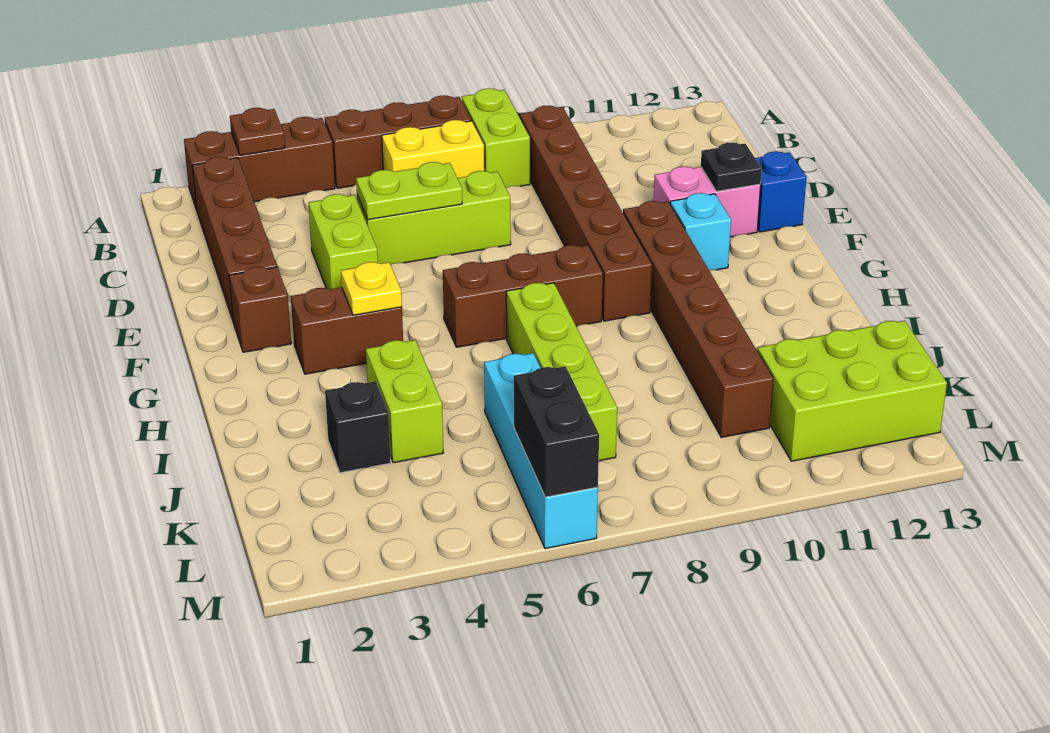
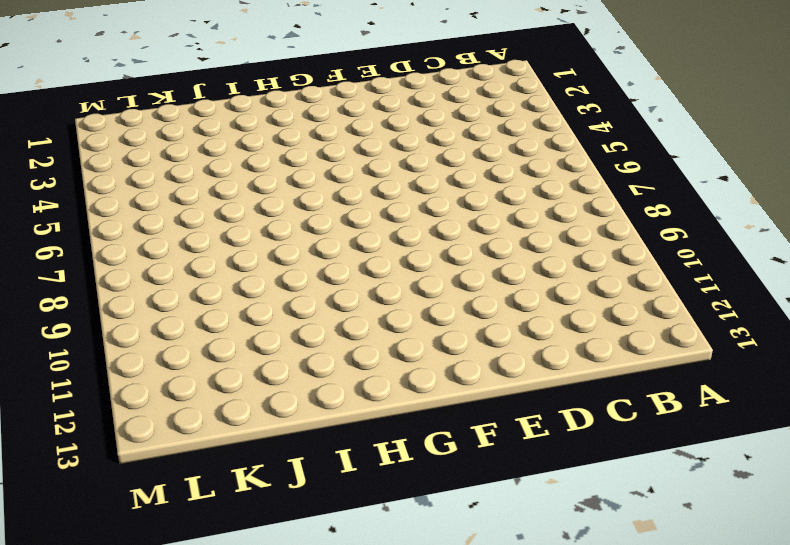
none -> brown brick A2:A4 level 1
none -> brown brick A5:A7 level 1
none -> lime brick A8:B8 level 1

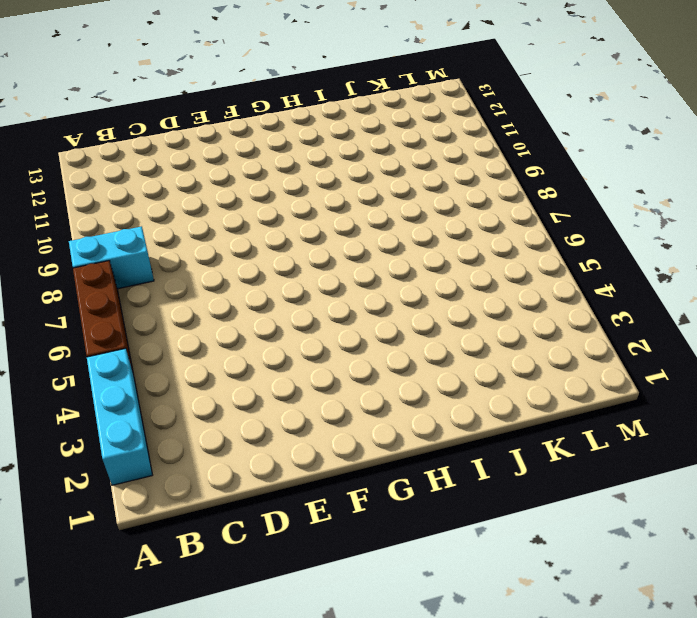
cyan brick A2:A4 level 1 -> brown brick A2:A4 level 1
cyan brick A8:B8 level 1 -> lime brick A8:B8 level 1
none -> brown brick B2:E2 level 1
none -> yellow brick B6:B7 level 1
none -> brown brick B9:G9 level 1

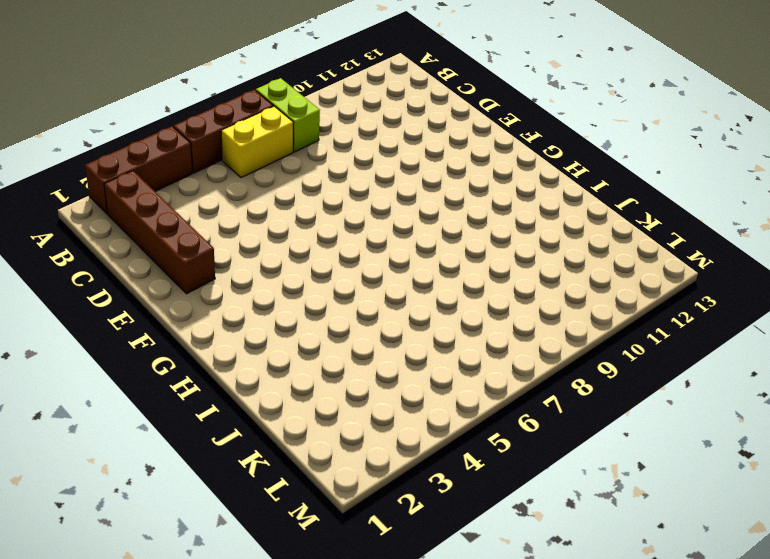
none -> brown brick B9:G9 level 1
none -> lime brick D4:E4 level 1
none -> lime brick D5:D7 level 1

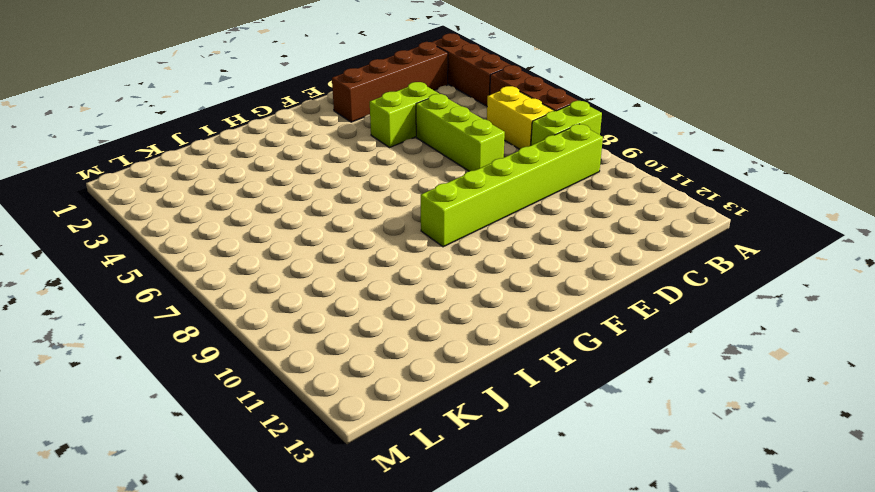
lime brick B9:G9 level 1 -> brown brick B9:G9 level 1
none -> pink brick E11:E12 level 1
none -> blue brick E13 level 1
none -> brown brick F2 level 1

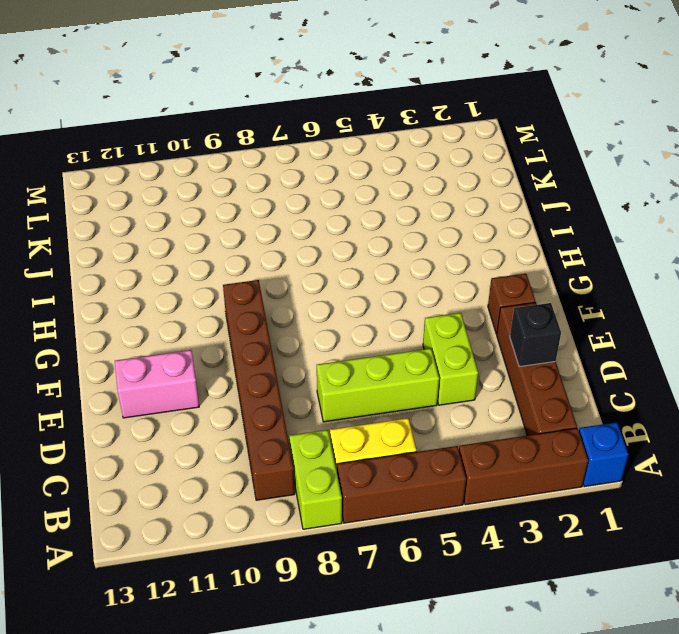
blue brick A1 level 1 -> blue brick E13 level 1
black brick D2 level 2 -> black brick J3 level 1
none -> brown brick F10:K10 level 1
none -> cyan brick F11 level 1
none -> brown brick G3:G4 level 1

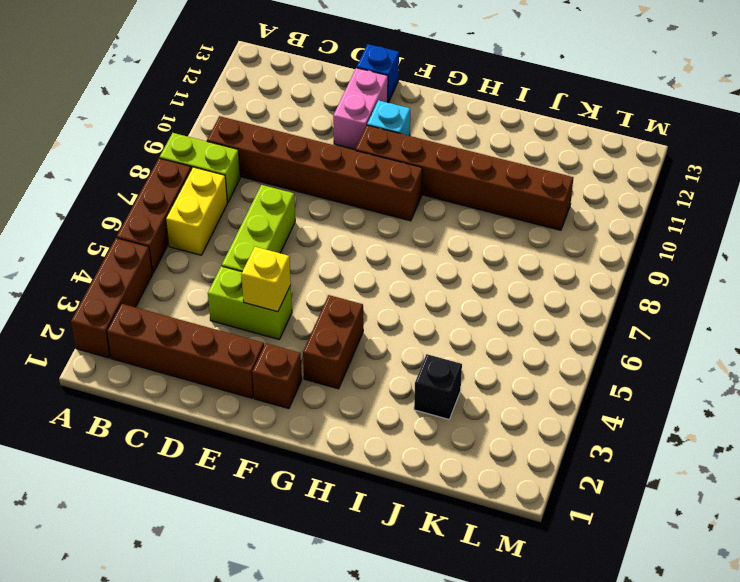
yellow brick E4 level 2 -> none
none -> brown brick G6:G8 level 1
none -> lime brick H7:K7 level 1
none -> lime brick I4:J4 level 1

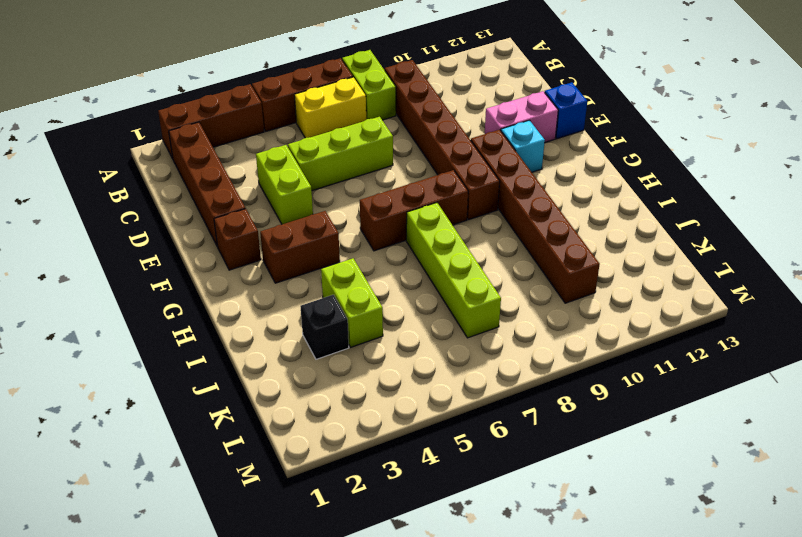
none -> cyan brick J6:M6 level 1
none -> lime brick K11:L13 level 1
none -> brown plate A3 level 2

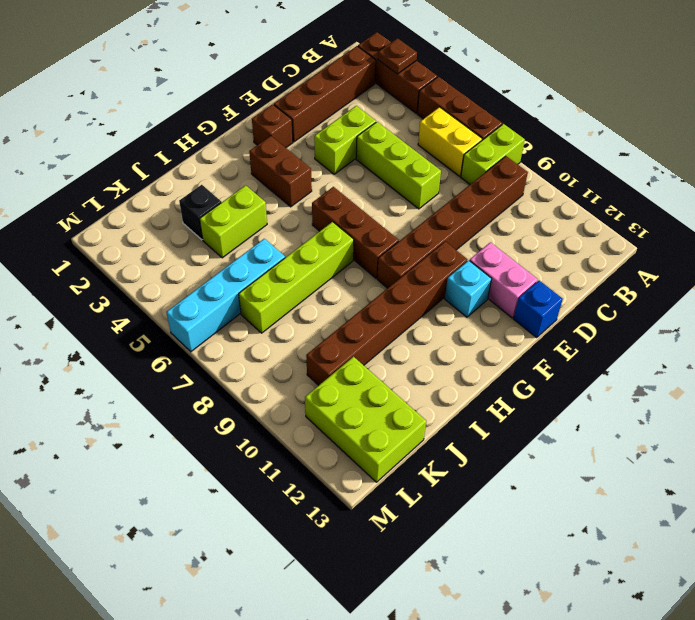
none -> lime plate D5:D6 level 2
none -> black plate E12 level 2
none -> yellow plate G4 level 2

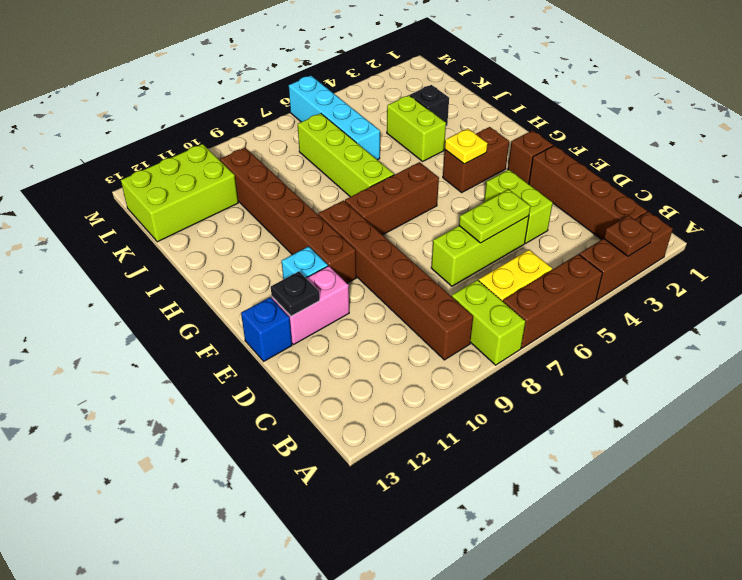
none -> black brick L6:M6 level 2

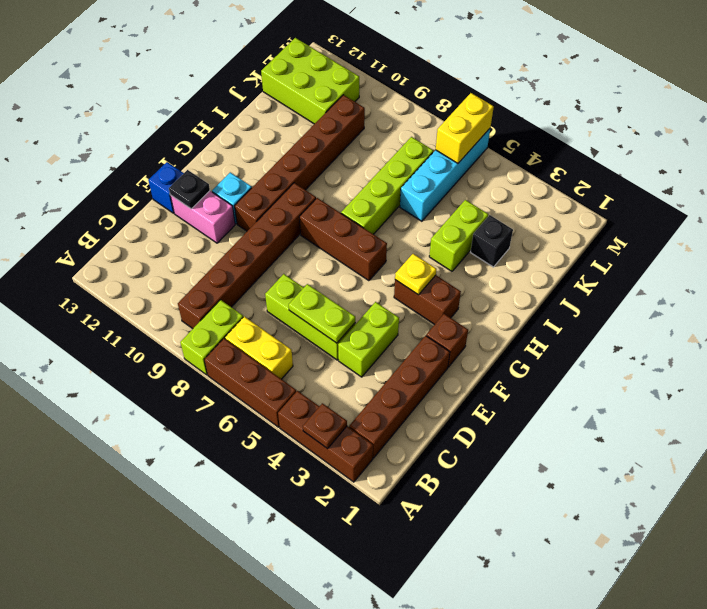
yellow brick L6:M6 level 2 -> black brick L6:M6 level 2

